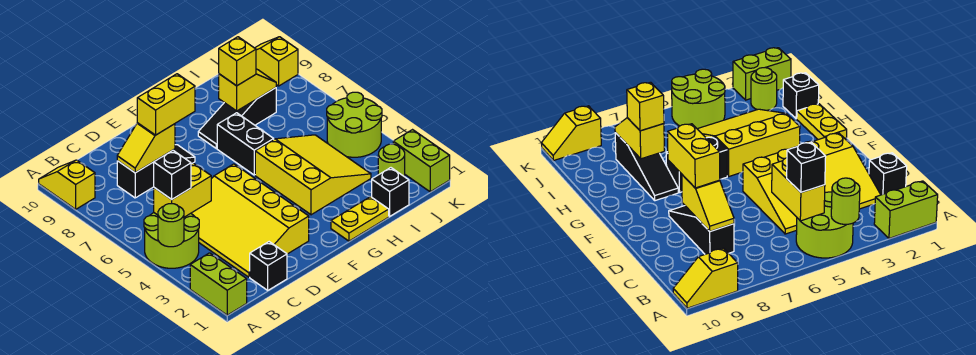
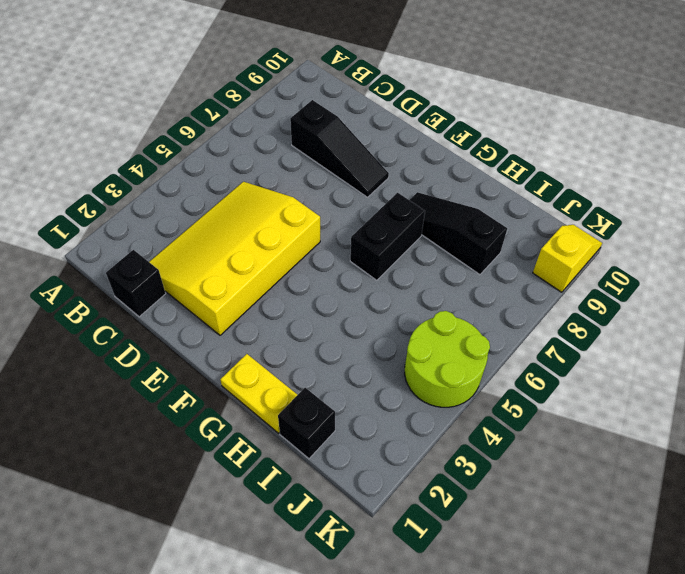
none -> lime brick A1:A2 level 1
none -> lime round brick A4:B5 level 1
none -> yellow slope A9:A10 level 1 top 9

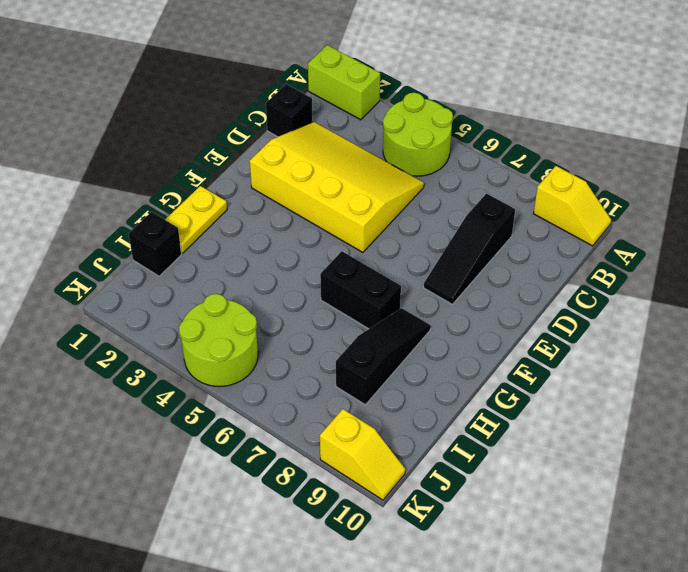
none -> yellow slope G3:I5 level 1 top G
none -> lime round brick J2 level 1
none -> lime brick K1:K2 level 1

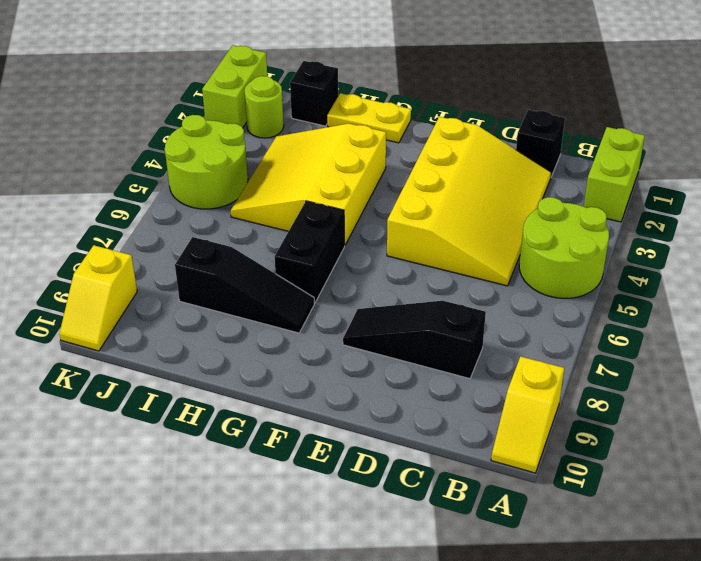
none -> lime round brick A4 level 2
none -> yellow brick B5:C5 level 2
none -> yellow slope C8:D8 level 2 top D

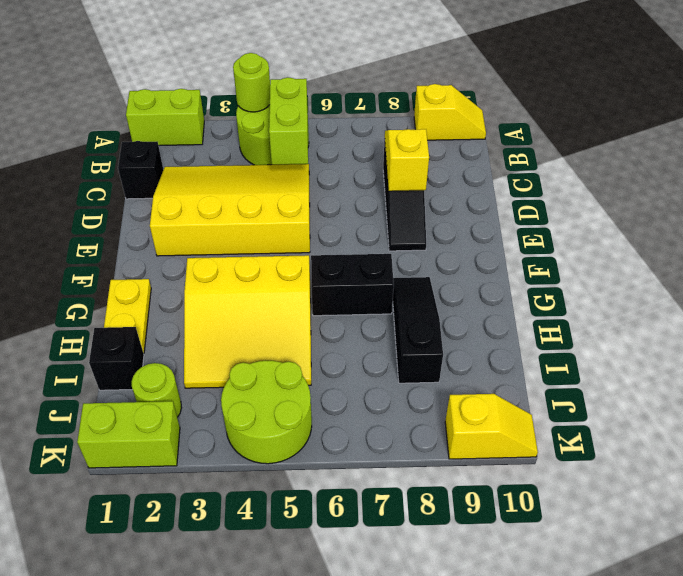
lime brick B5:C5 level 2 -> yellow brick B5:C5 level 2
none -> yellow slope H8:I8 level 2 top H
none -> black brick B5 level 3
none -> yellow brick D8:E8 level 3

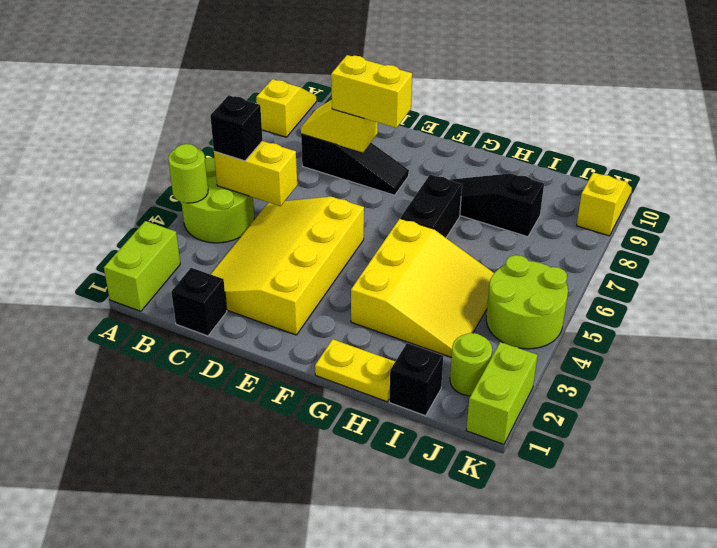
none -> yellow slope H8:I8 level 2 top H
none -> yellow brick H8 level 3

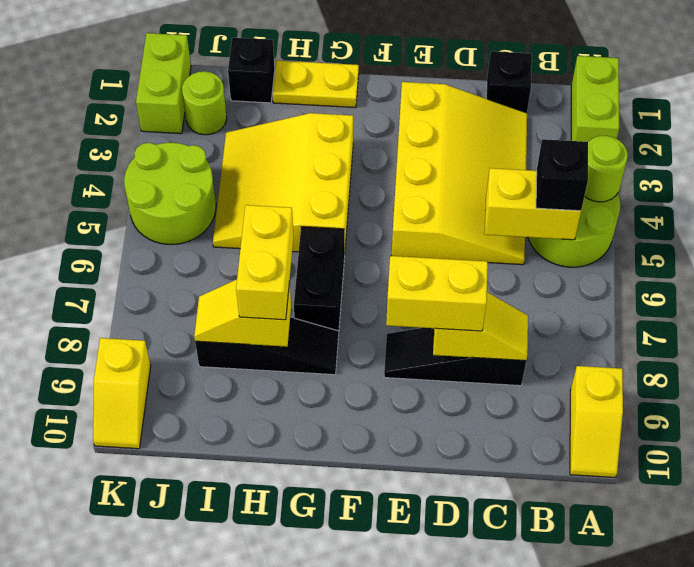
yellow brick H7:H8 level 3 -> yellow brick H8 level 3

